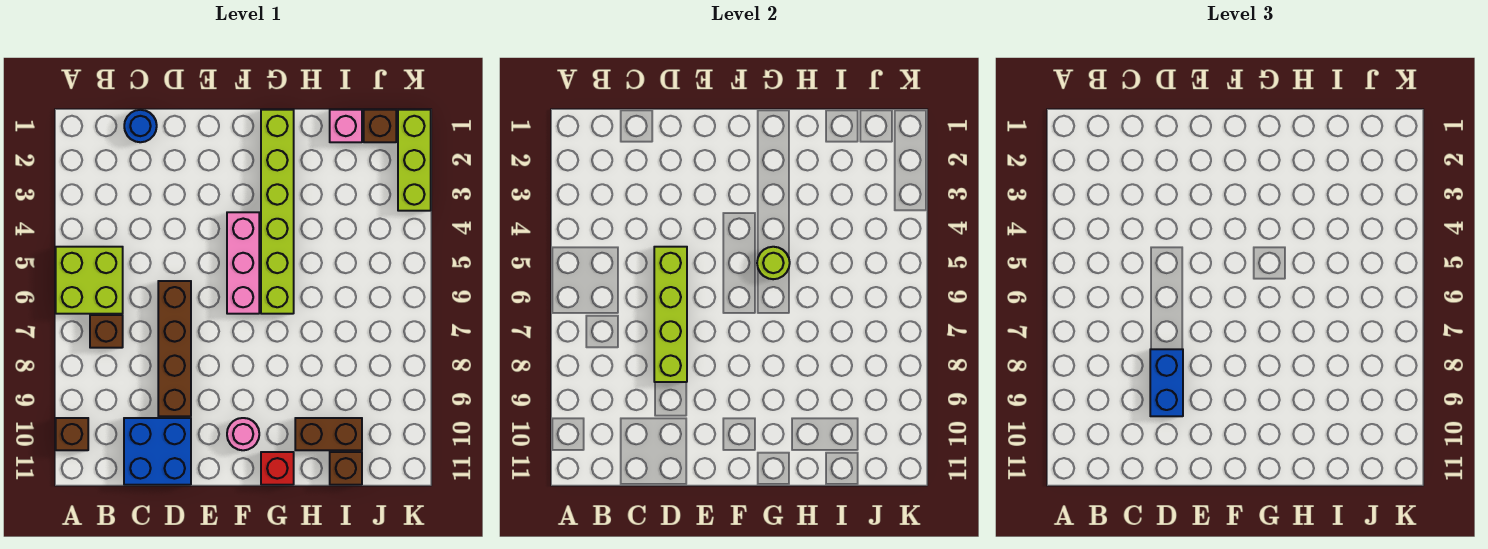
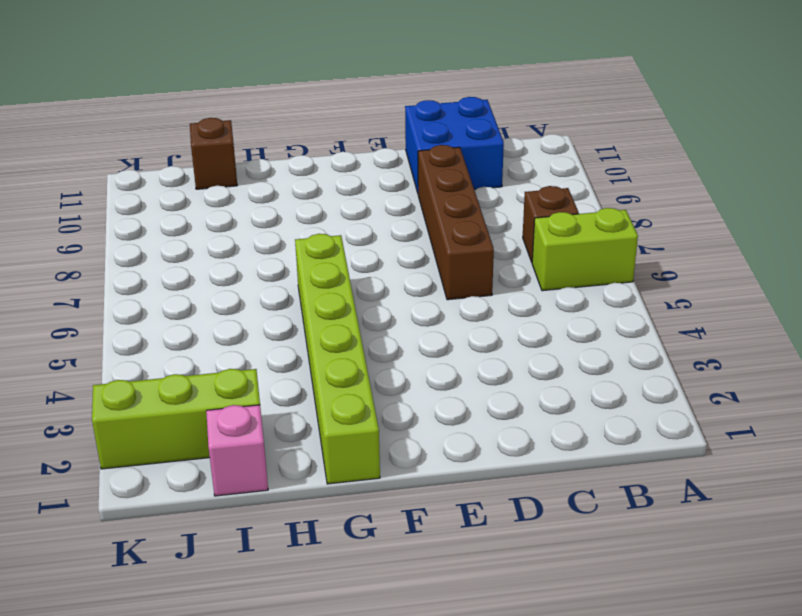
lime brick A6:B6 level 1 -> lime brick A5:B6 level 1
lime brick I2:K2 level 1 -> lime brick K1:K3 level 1
none -> brown brick A10 level 1
none -> blue round brick C1 level 1
none -> pink brick F4:F6 level 1

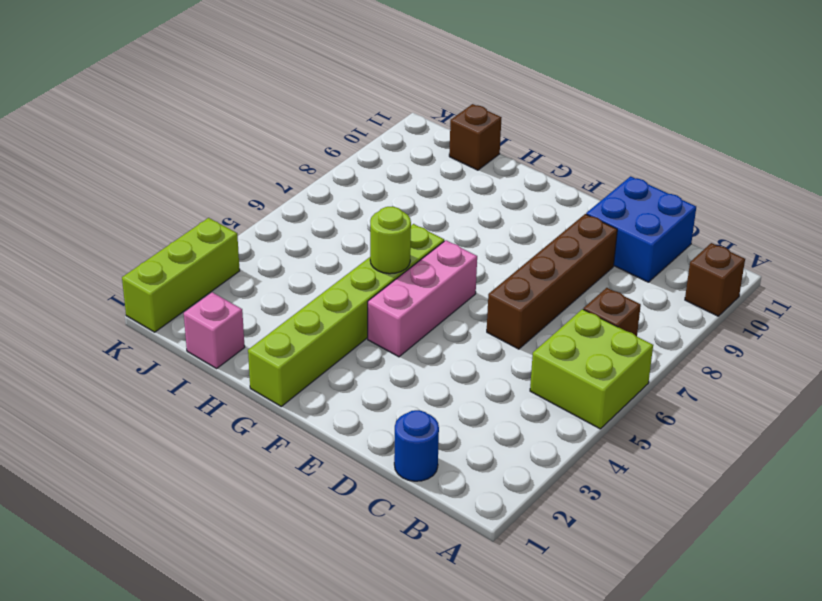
none -> pink round brick F10 level 1
none -> red brick G11 level 1
none -> brown brick H10:I10 level 1

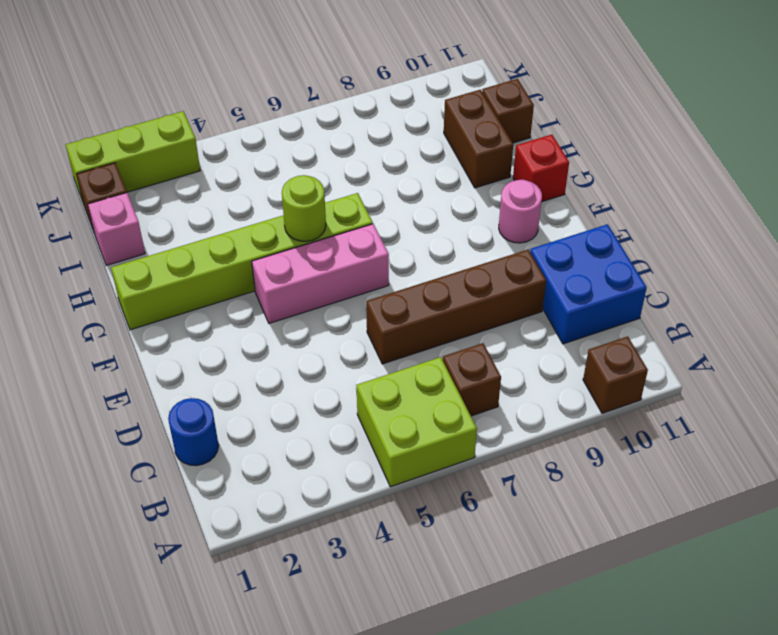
none -> lime brick D5:D8 level 2
none -> blue brick D8:D9 level 3

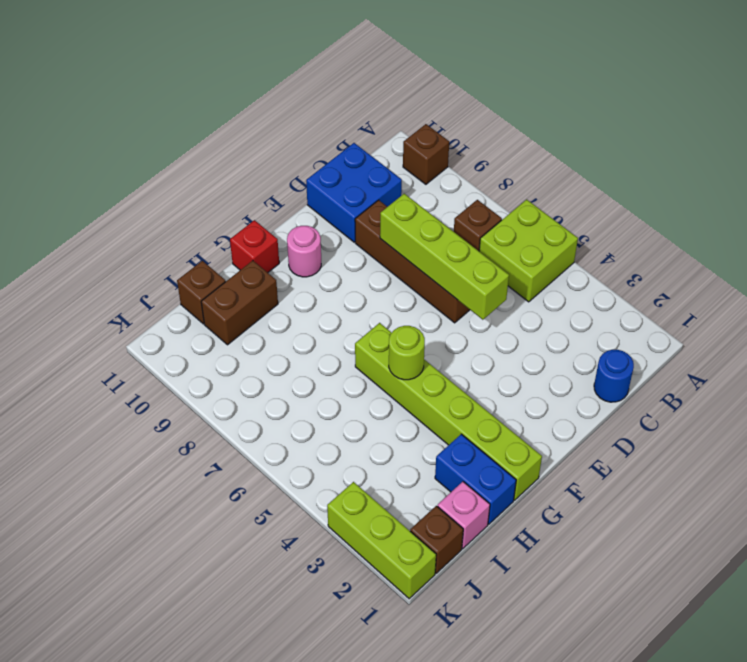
blue brick H1:H2 level 1 -> blue brick D8:D9 level 3
none -> pink brick F4:F6 level 1

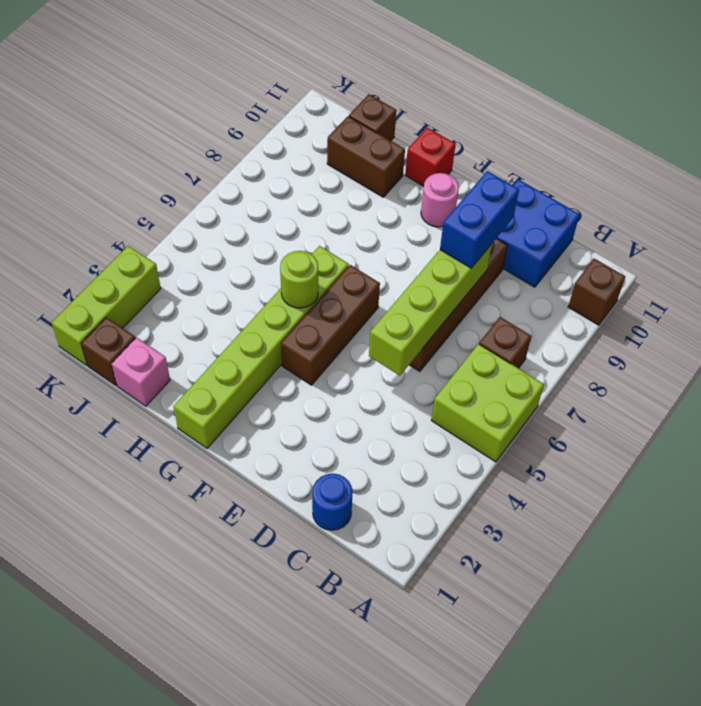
brown brick F4:F6 level 1 -> pink brick F4:F6 level 1

